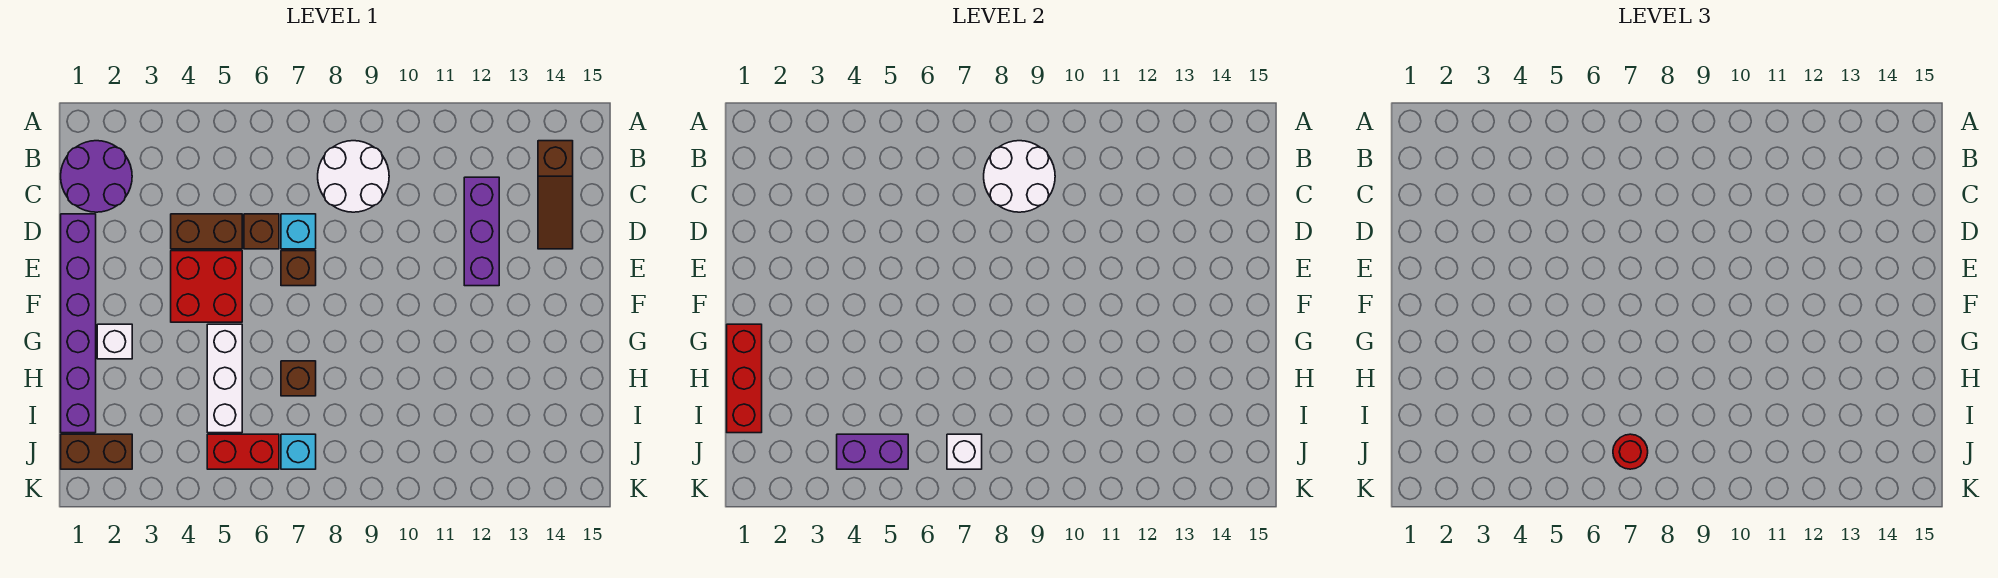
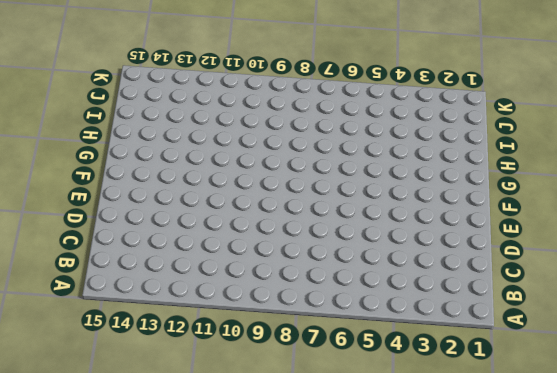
none -> purple round brick B1:C2 level 1
none -> white round brick B8:C9 level 1
none -> brown slope B14:D14 level 1 top B

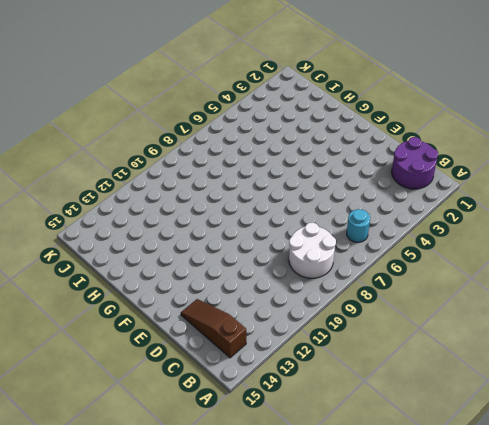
cyan round brick B6 level 1 -> none
none -> purple brick C12:E12 level 1
none -> purple brick D1:I1 level 1
none -> brown brick D4:D5 level 1

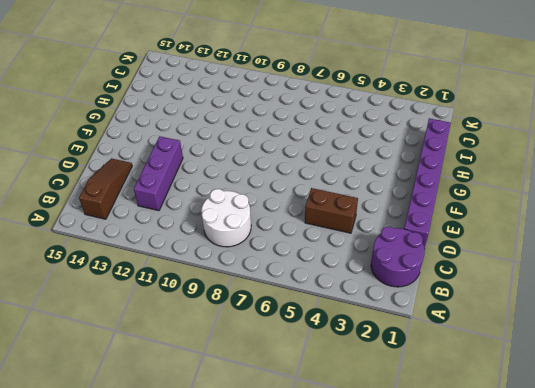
none -> brown brick D6 level 1
none -> cyan brick D7 level 1
none -> red brick E4:F5 level 1

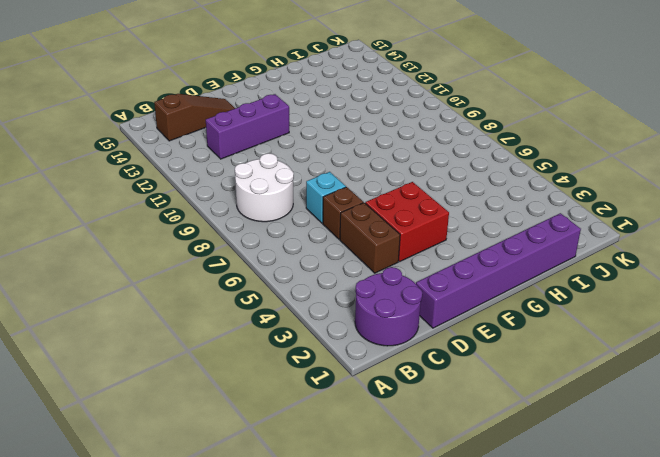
none -> brown brick E7 level 1
none -> white brick G2 level 1
none -> white brick G5:I5 level 1

